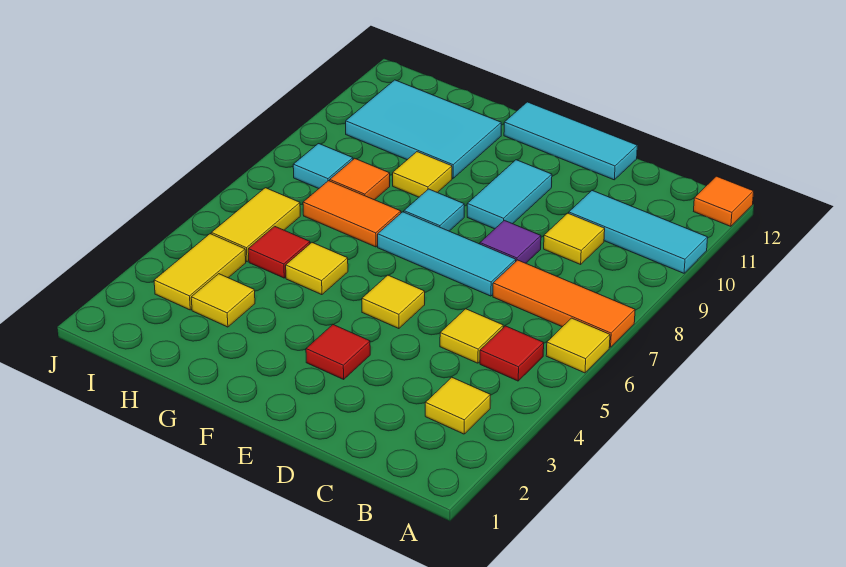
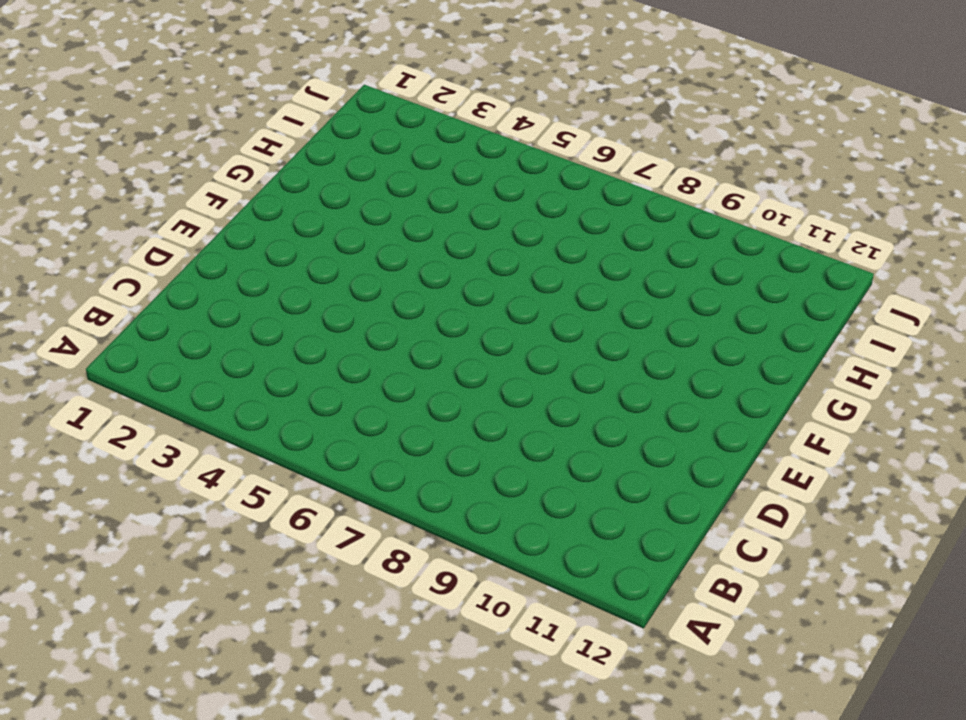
none -> yellow tile A6 level 1
none -> orange tile A7:C7 level 1
none -> cyan tile A10:C10 level 1

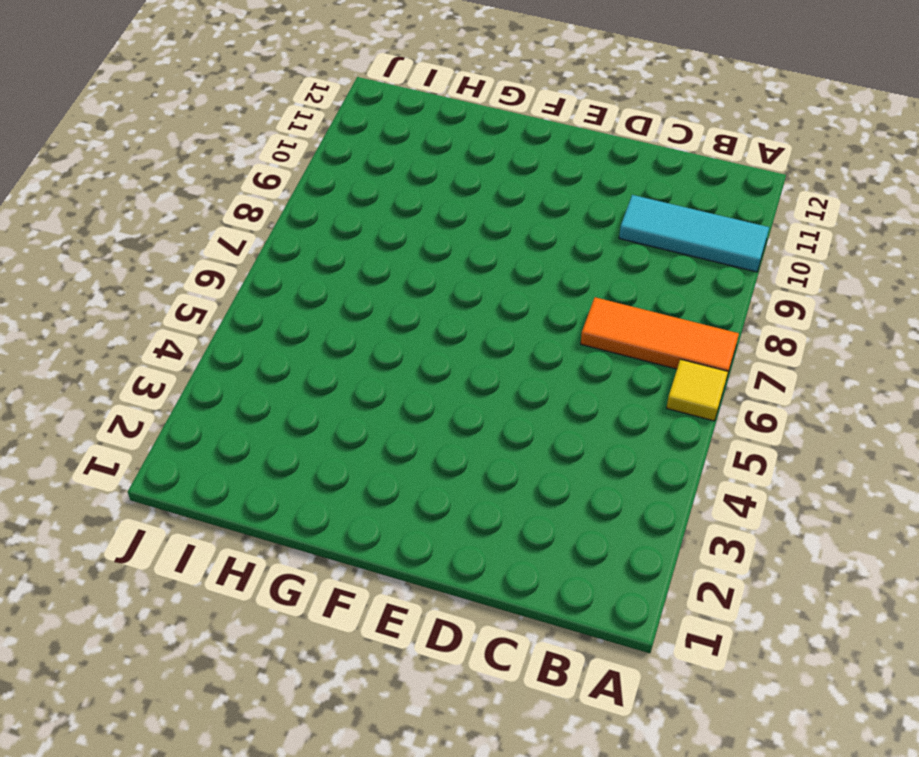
none -> orange tile A12 level 1
none -> yellow tile B3 level 1
none -> red tile B5 level 1

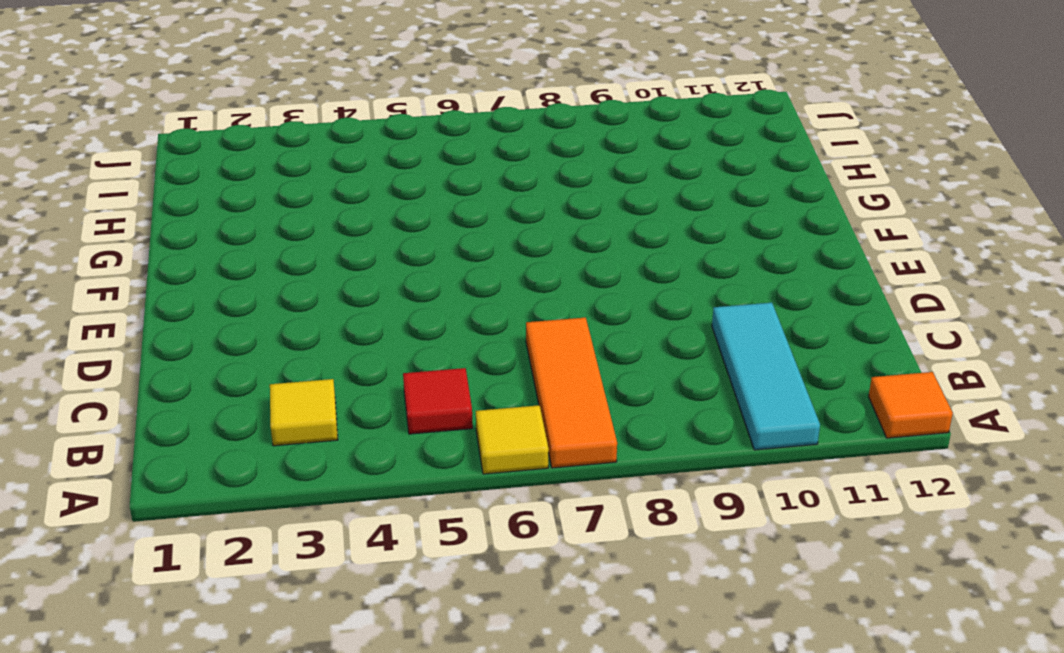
none -> yellow tile C5 level 1
none -> yellow tile C9 level 1
none -> cyan tile D7:F7 level 1

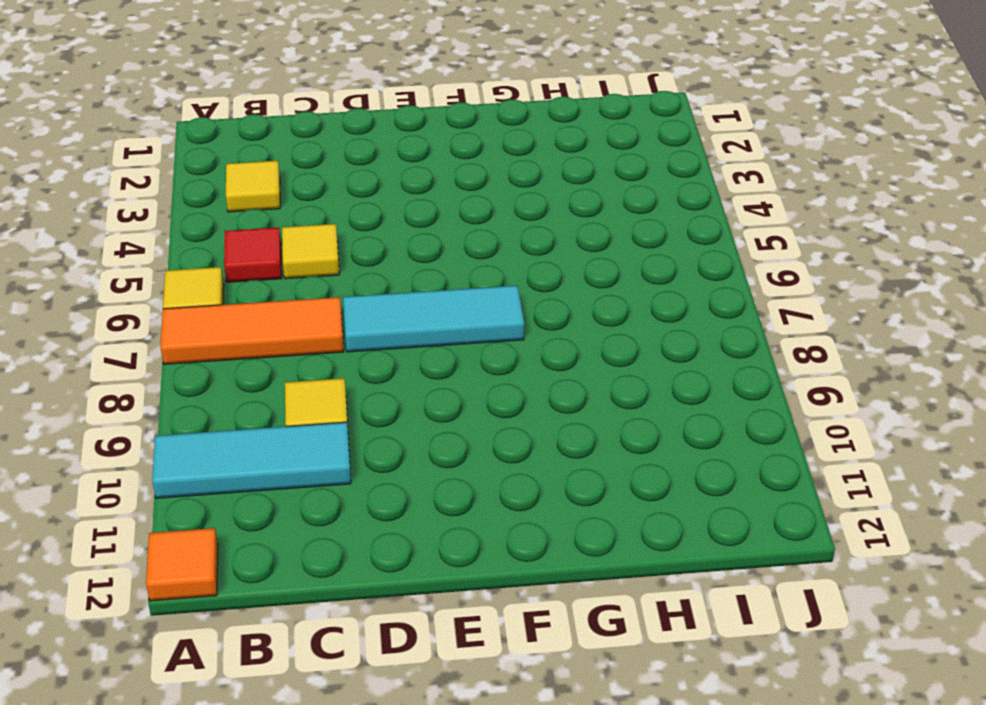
none -> purple tile D8 level 1
none -> cyan tile D12:F12 level 1
none -> red tile E3 level 1

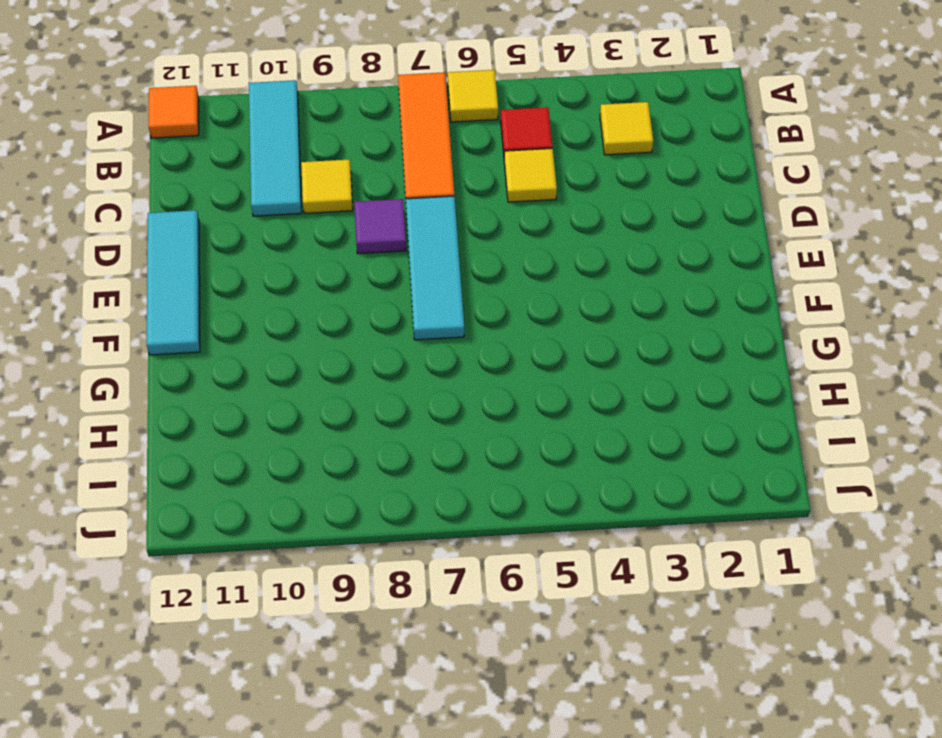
none -> red tile E3 level 1
none -> yellow tile E5 level 1
none -> cyan tile E9:E10 level 1

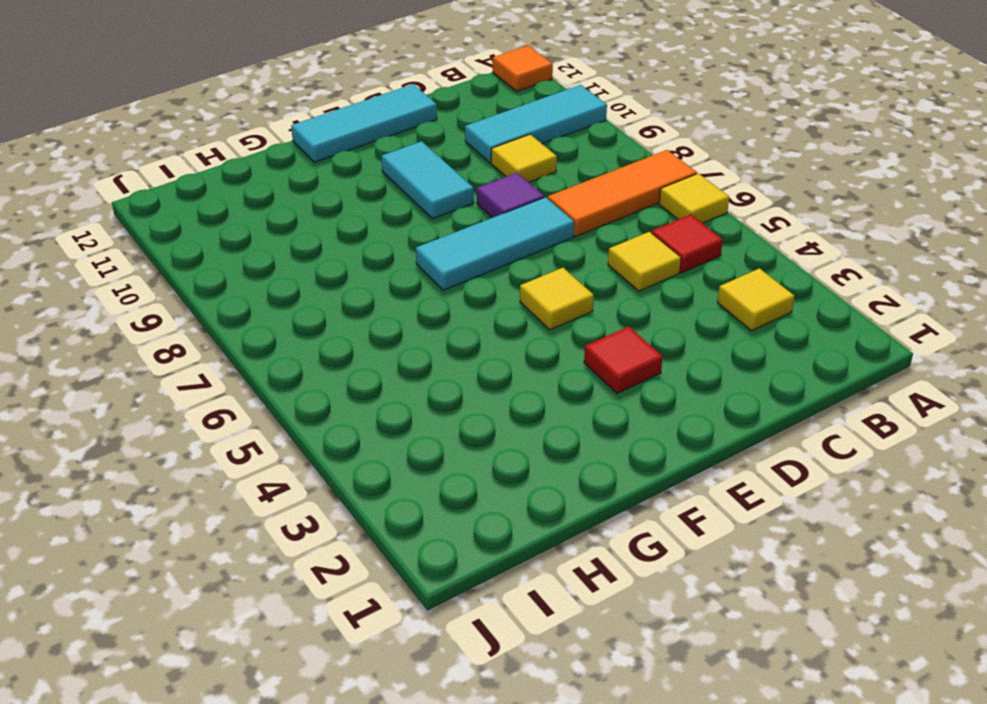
none -> cyan tile F8 level 1
none -> yellow tile G5 level 1
none -> orange tile G7:H7 level 1

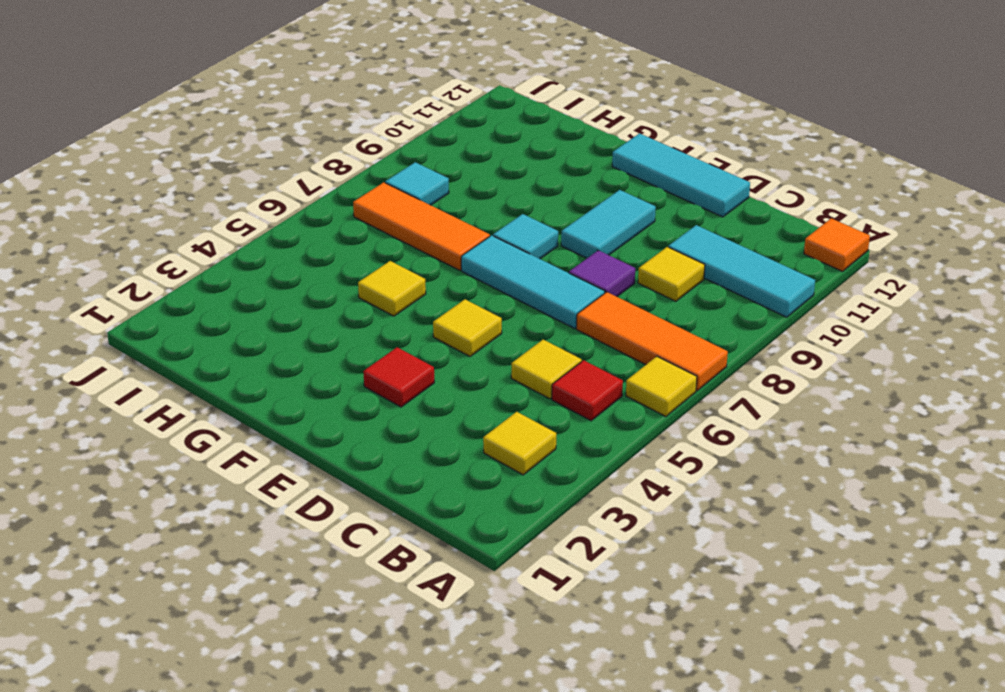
orange tile G7:I7 level 1 -> orange tile G7:H7 level 1
none -> yellow tile G9 level 1
none -> cyan tile G10:I11 level 1
none -> yellow tile H3 level 1

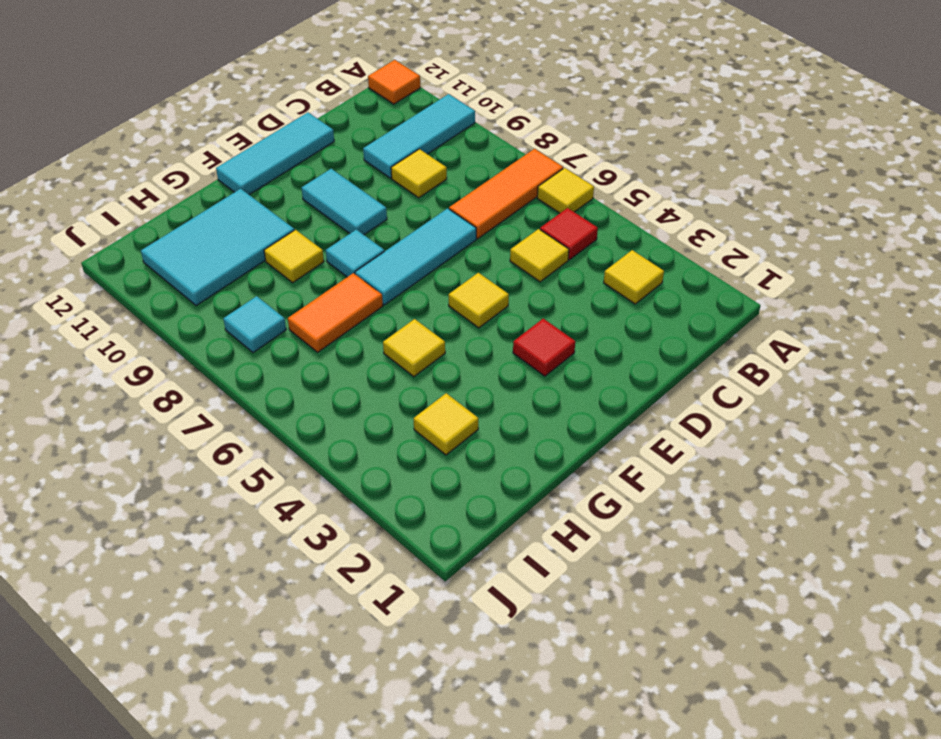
none -> purple tile D8 level 1
none -> red tile H5 level 1
none -> orange tile H8 level 1

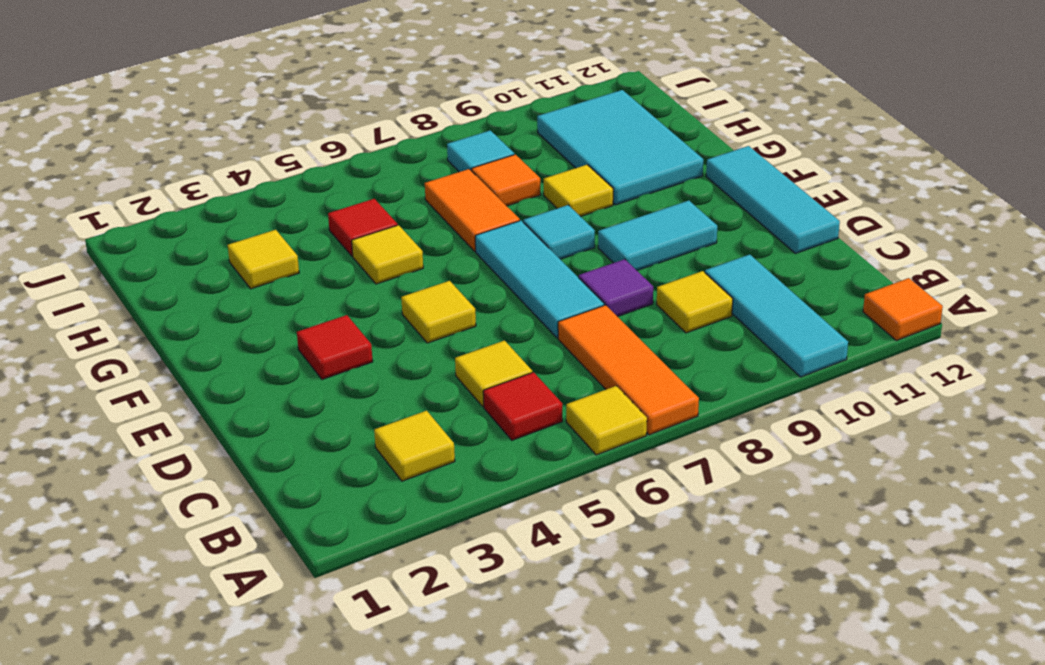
none -> yellow tile I3:I4 level 1
none -> yellow tile I5:I6 level 1

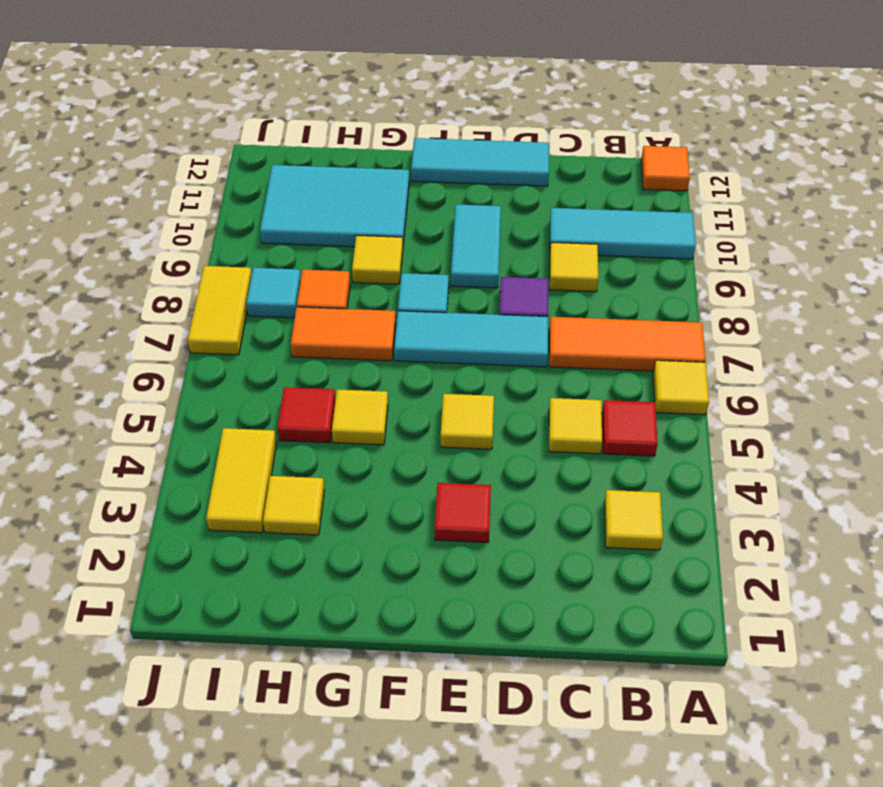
yellow tile J7:J8 level 1 -> yellow tile I5:I6 level 1

